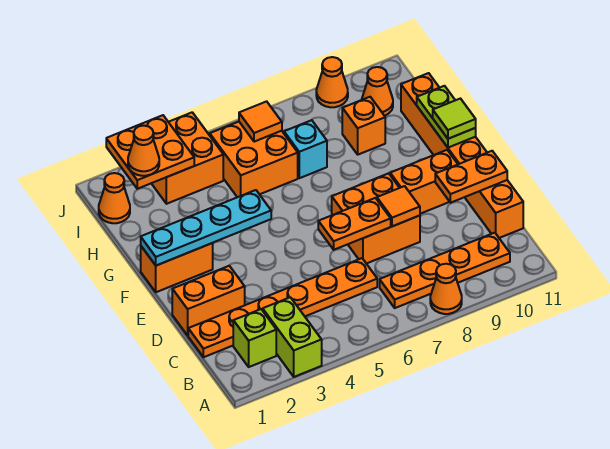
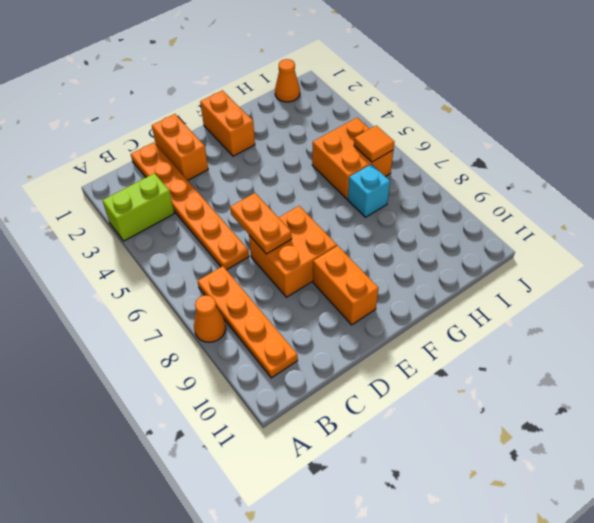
none -> lime brick B2 level 1
none -> orange brick C11:H11 level 1
none -> orange brick H9 level 1

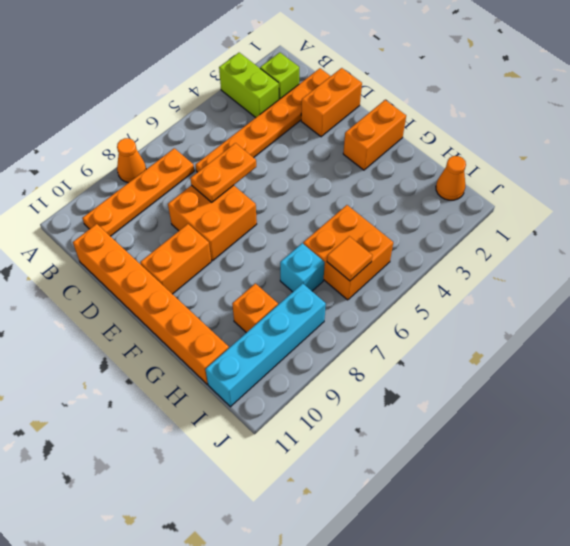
cyan brick I8:I11 level 1 -> orange cone I10 level 1
none -> orange brick I3:J4 level 1
none -> orange cone J9 level 1
none -> orange tile D8 level 2

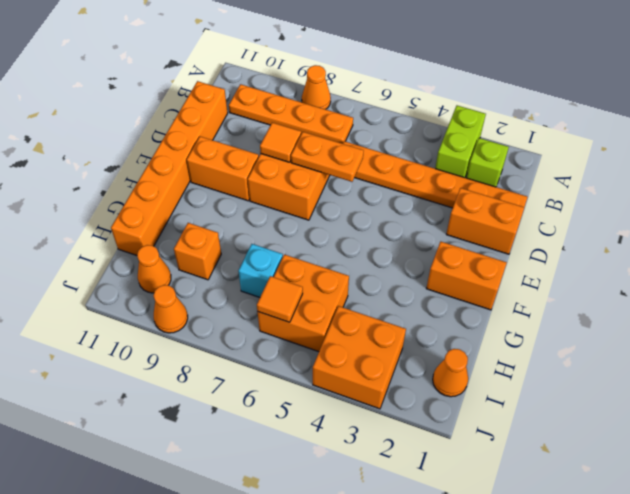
none -> orange plate D10:D11 level 2
none -> cyan plate F1:F4 level 2
none -> lime plate F11:G11 level 2

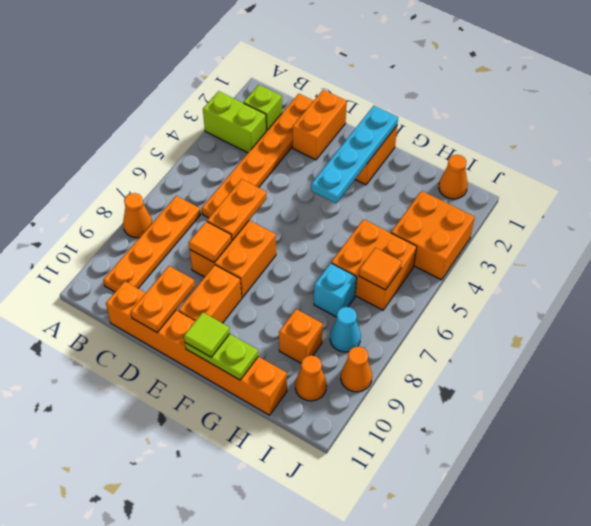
cyan cone I8 level 1 -> none
none -> orange plate I2:J3 level 2
none -> orange cone I2 level 3

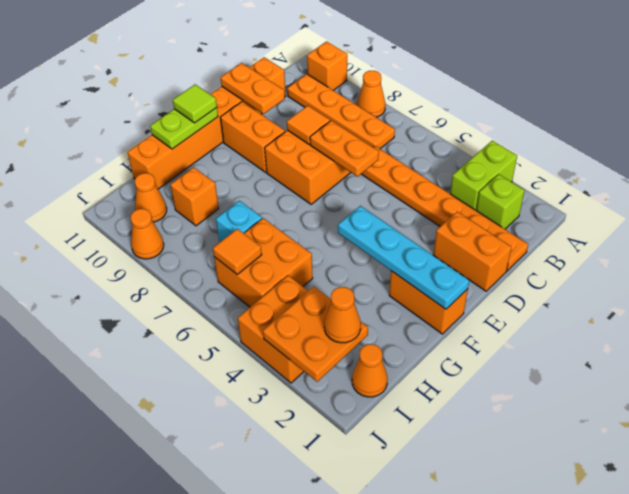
orange brick A10 level 1 -> none

